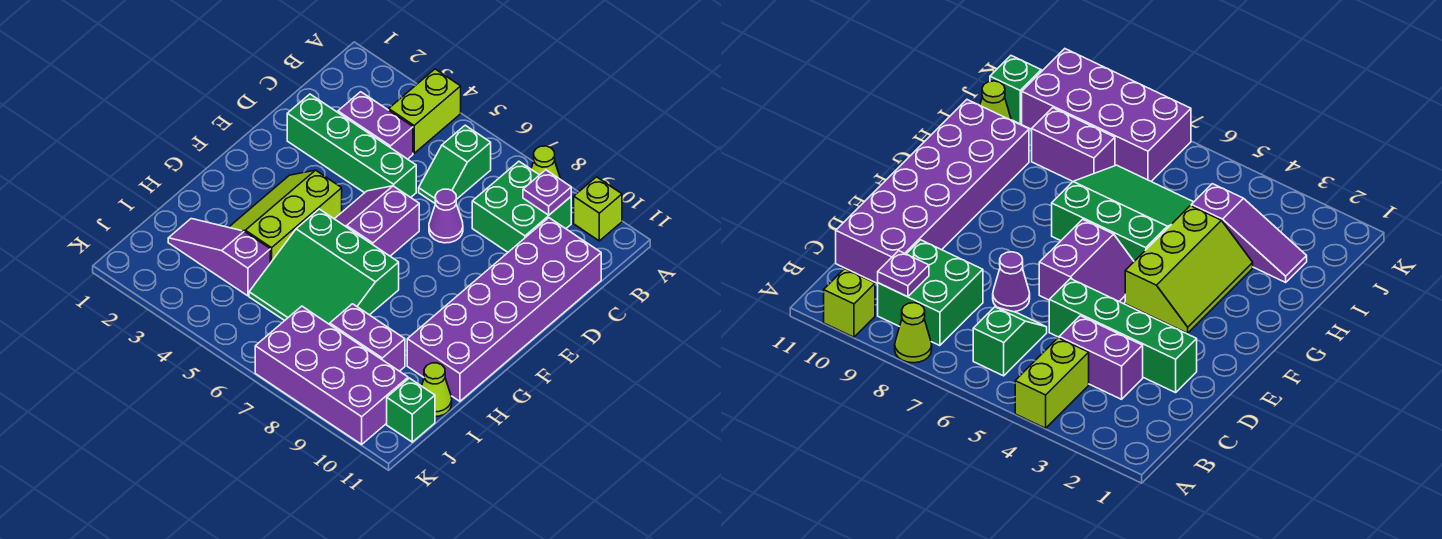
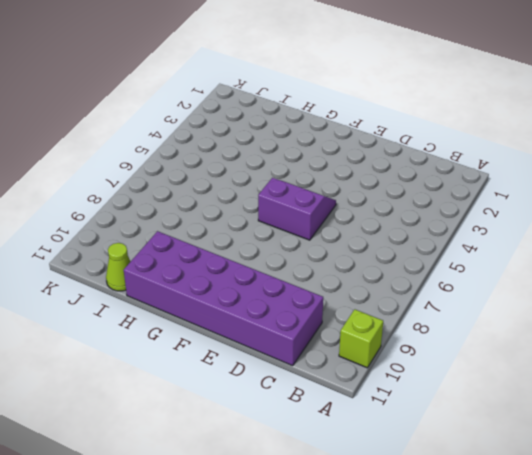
none -> lime brick A4:B4 level 1
none -> lime cone A8 level 1
none -> green slope B6:C6 level 1 top B

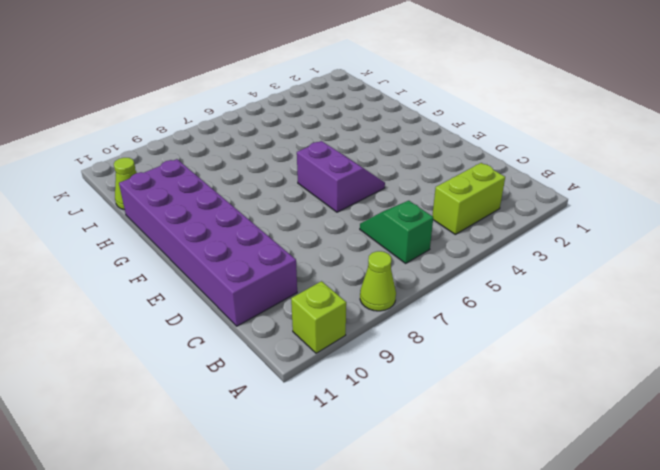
lime brick B3:B4 level 1 -> lime brick A4:B4 level 1
none -> green brick B8:C9 level 1
none -> purple brick C3:C4 level 1
none -> green brick D2:D5 level 1

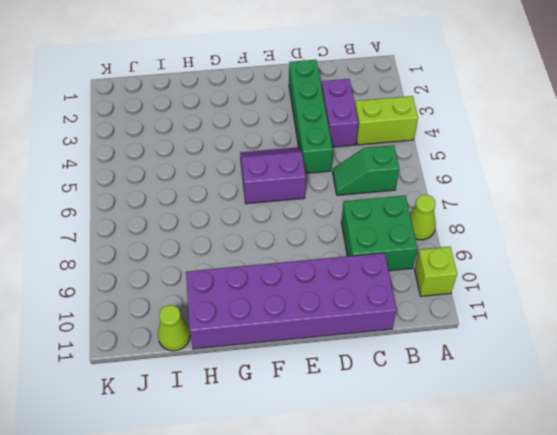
none -> purple cone D7 level 1
none -> lime slope F3:H4 level 1 top 4
none -> green slope G5:I7 level 1 top G

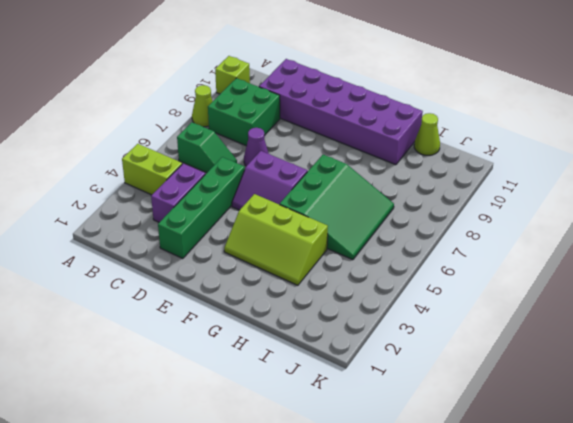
none -> purple slope I2:I4 level 1 top 4
none -> purple brick I8:I9 level 1
none -> purple brick J7:K10 level 1

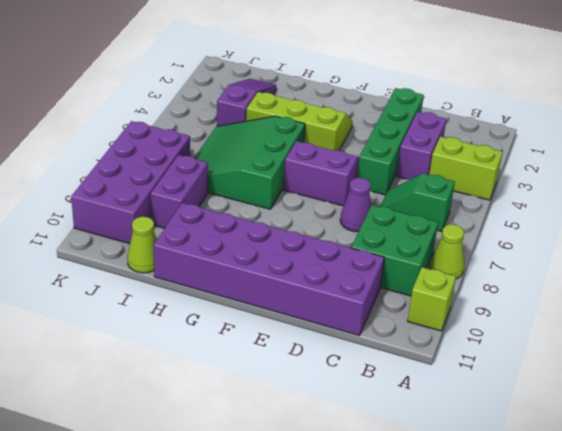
none -> green brick J11 level 1
none -> purple plate B9 level 2

